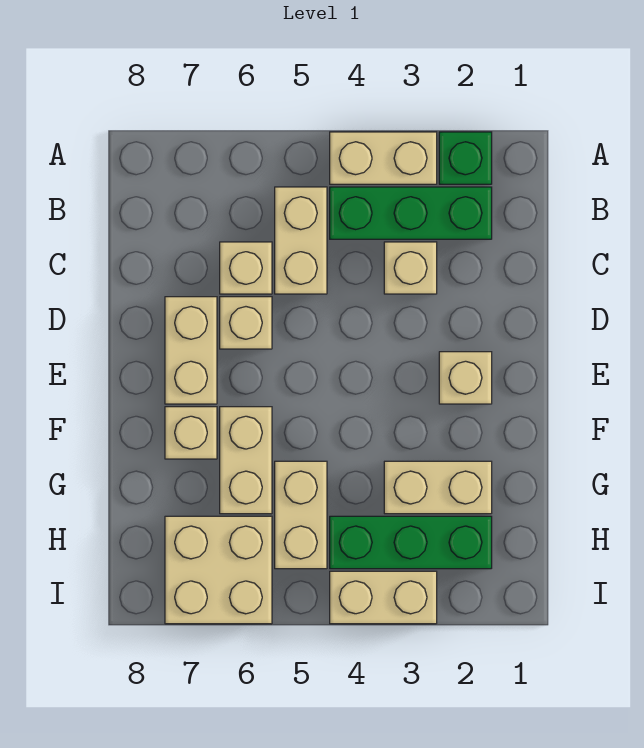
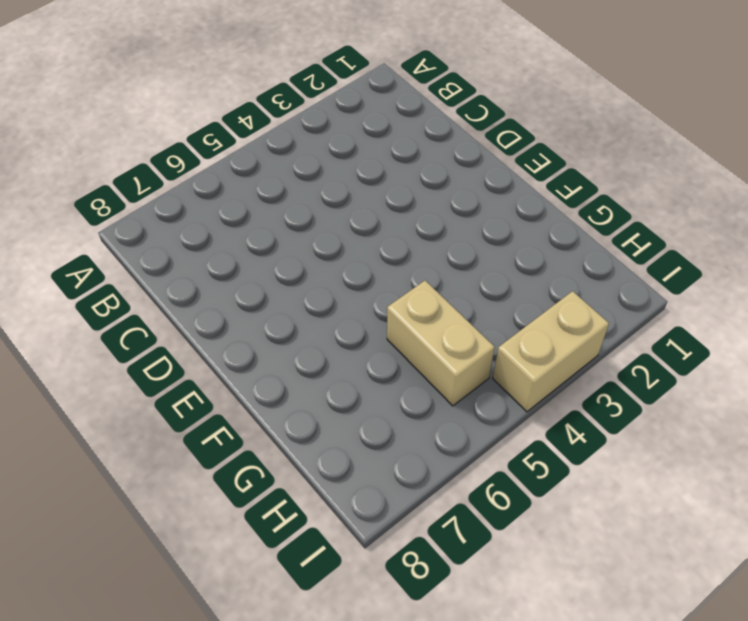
none -> green brick A2 level 1
none -> tan brick A3:A4 level 1
none -> green brick B2:B4 level 1

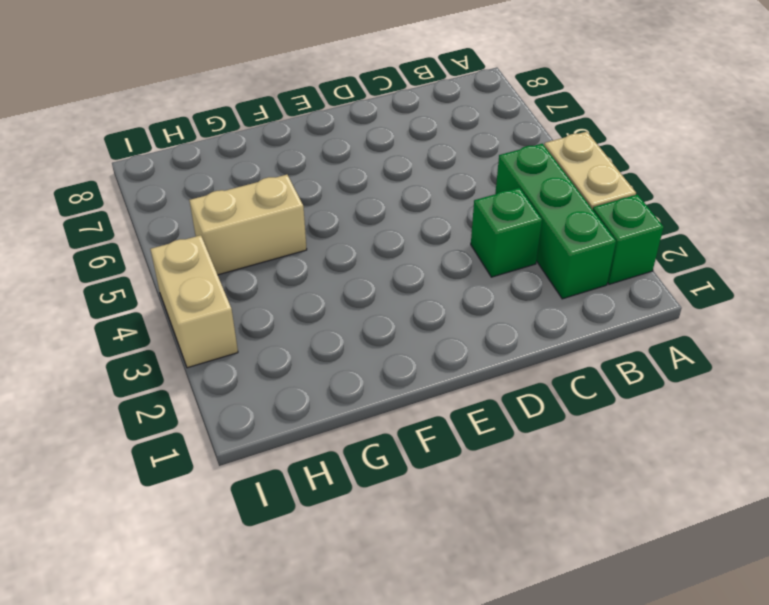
green brick C3 level 1 -> tan brick C3 level 1
none -> tan brick B5:C5 level 1
none -> tan brick C6 level 1
none -> tan brick D6 level 1

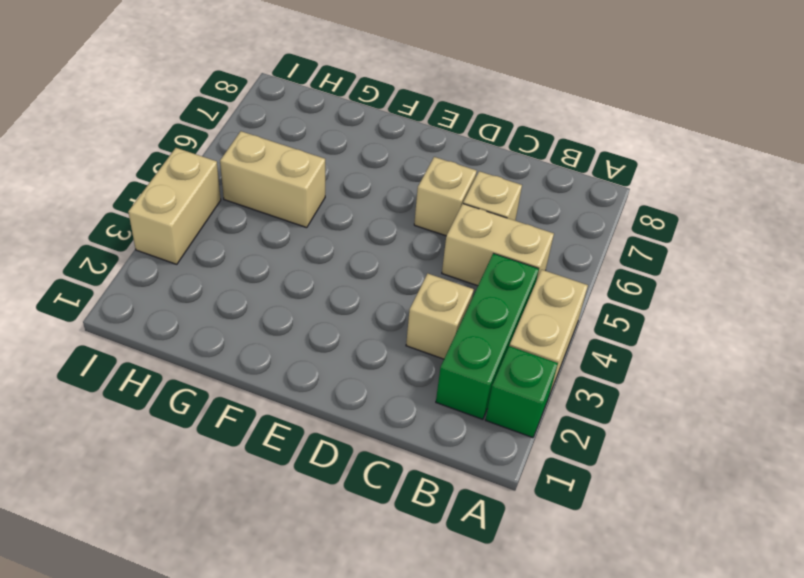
none -> tan brick D7:E7 level 1
none -> tan brick E2 level 1
none -> tan brick F6:G6 level 1

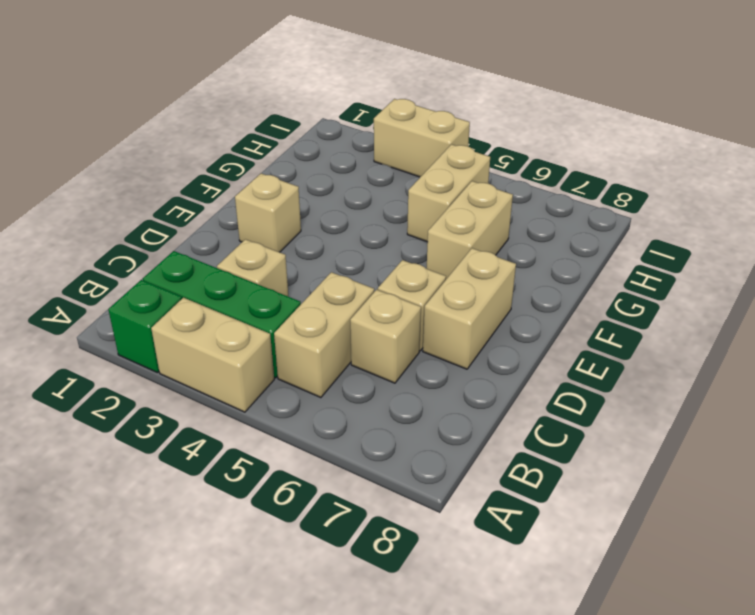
none -> tan brick F7 level 1
none -> tan brick G2:G3 level 1
none -> green brick H2:H4 level 1

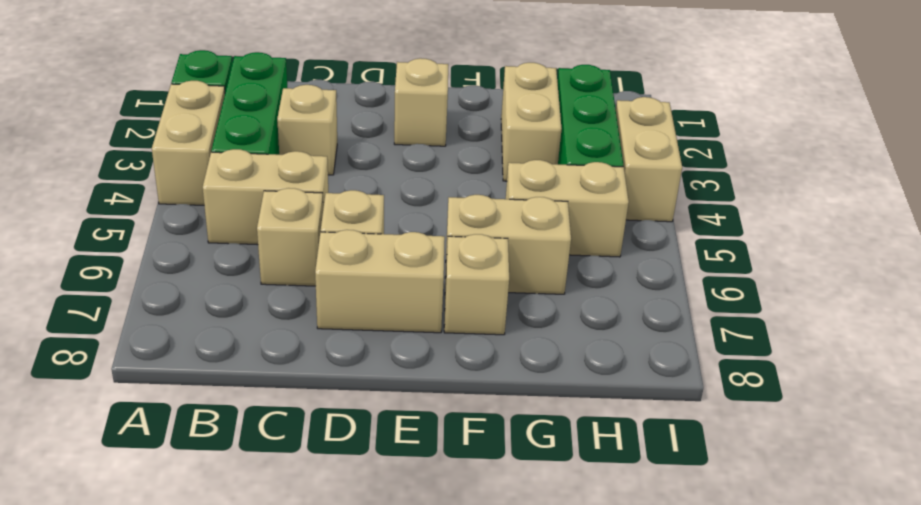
none -> tan brick H6:I7 level 1

